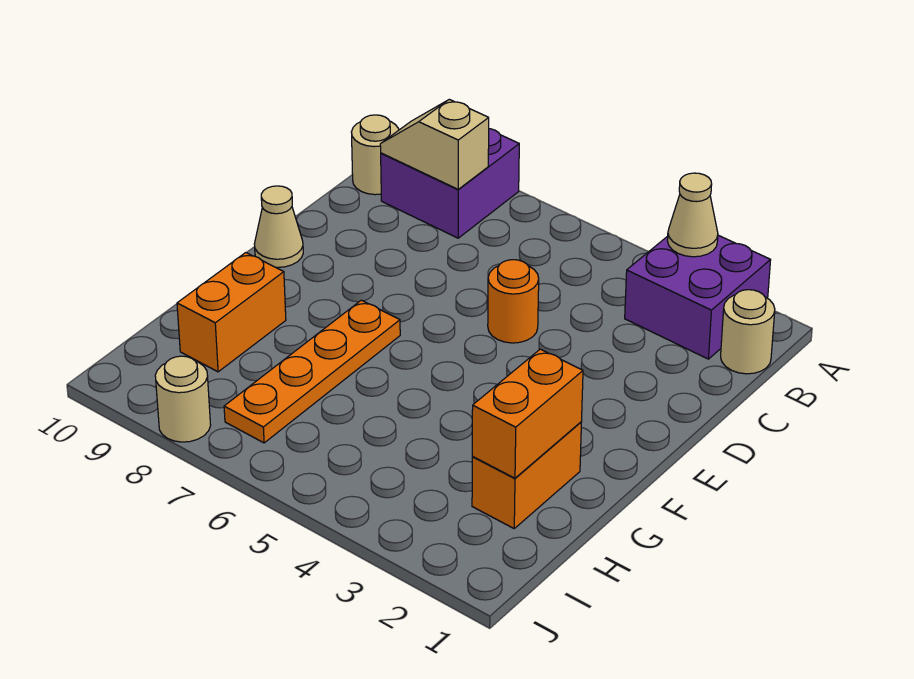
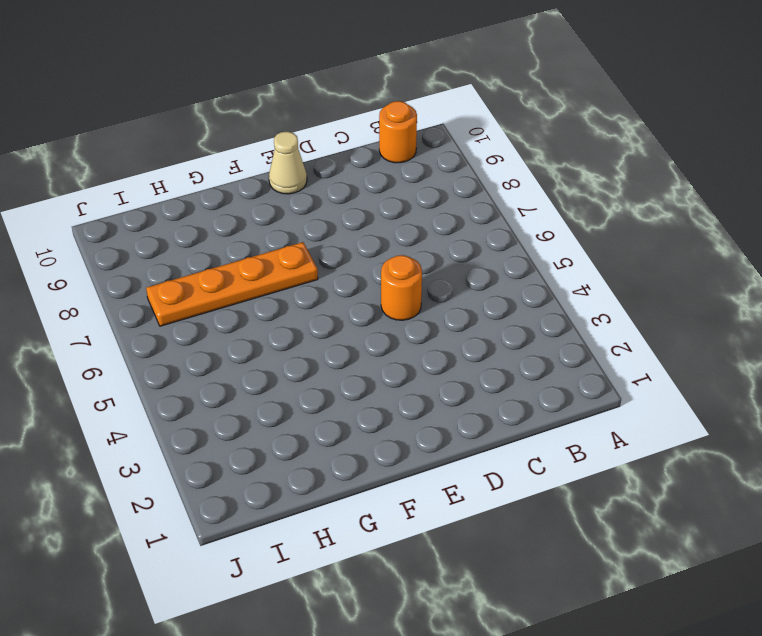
orange round brick B10 level 1 -> tan round brick B10 level 1
none -> purple brick A2:B3 level 1
none -> purple brick A8:B9 level 1
none -> tan round brick B1 level 1

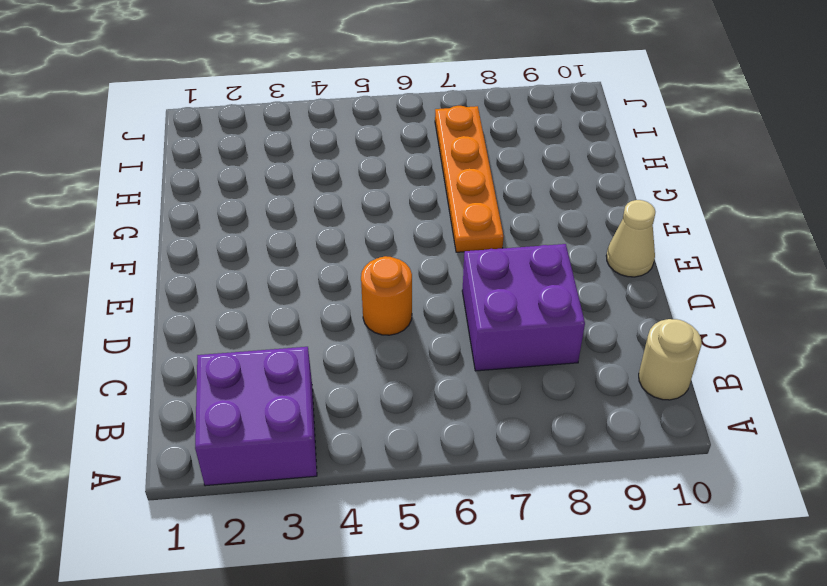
purple brick C7:D8 level 1 -> purple brick A8:B9 level 1
none -> tan round brick B1 level 1
none -> orange brick G2:H2 level 1
none -> orange brick G9:H9 level 1

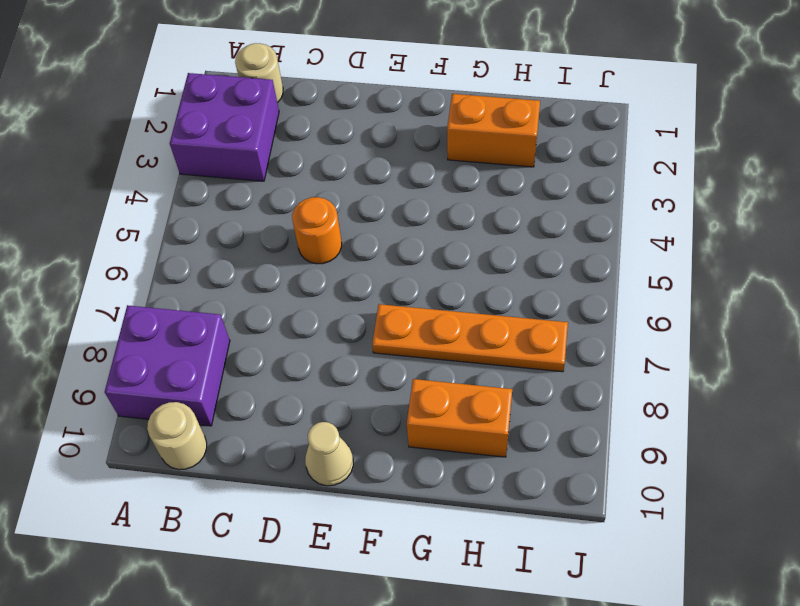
none -> tan round brick J8 level 1
none -> tan cone A3 level 2
none -> tan slope B8:B9 level 2 top 8

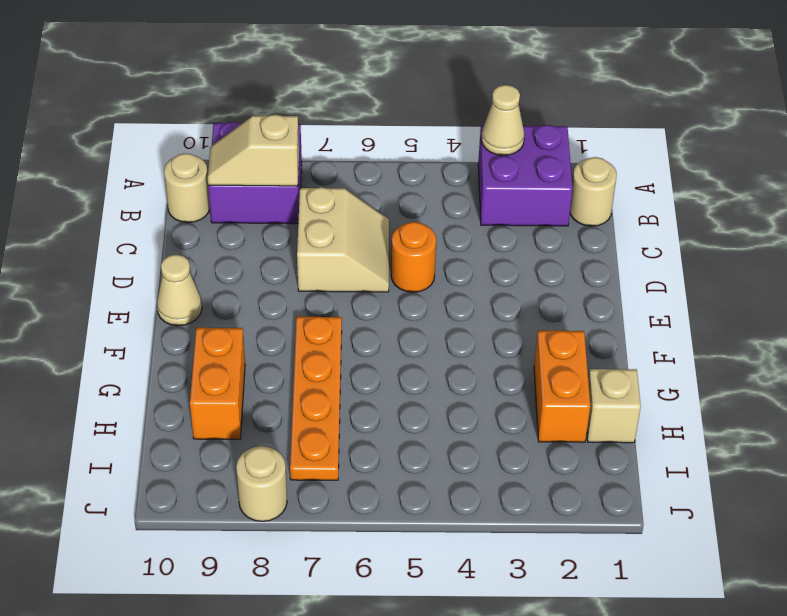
tan slope C6:D7 level 1 top 7 -> none
tan brick H1 level 1 -> none
none -> orange brick G2:H2 level 2

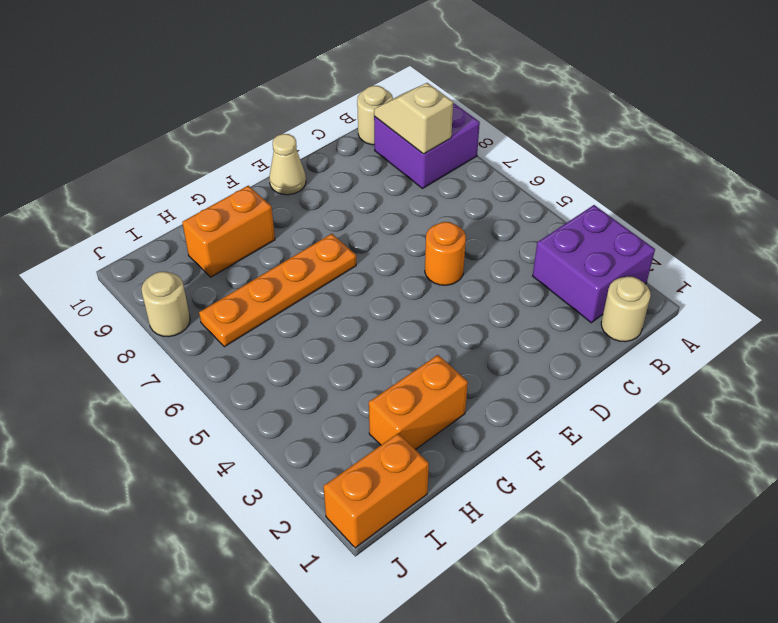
orange brick I1:J1 level 1 -> orange brick G2:H2 level 2
none -> tan cone A3 level 2

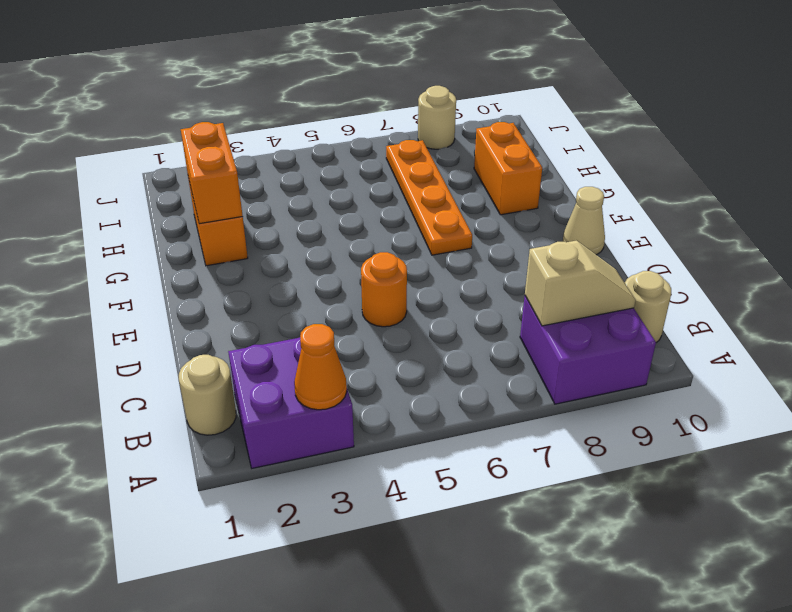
orange cone A3 level 2 -> tan cone A3 level 2

